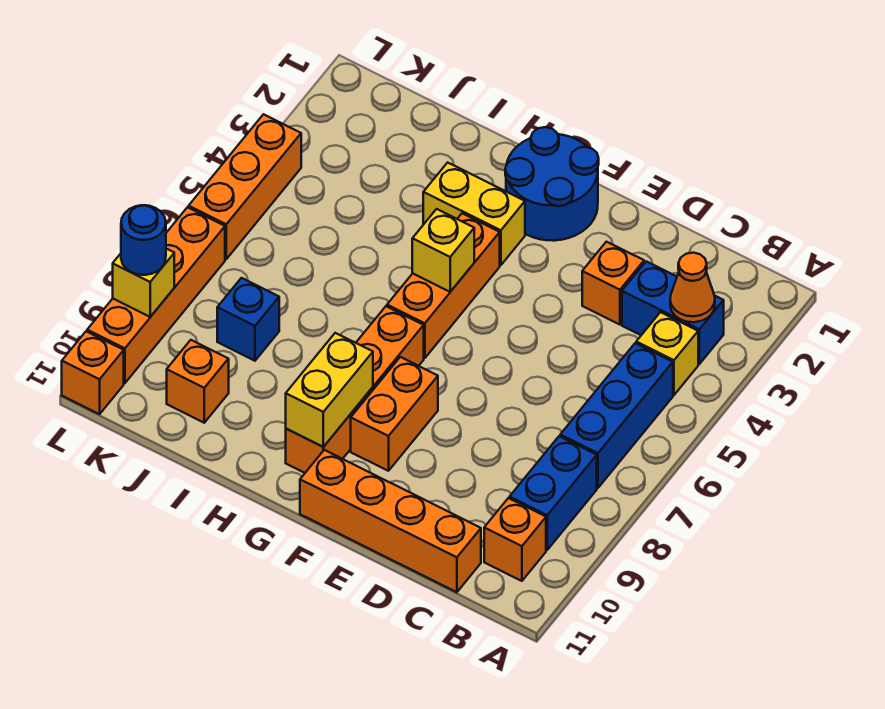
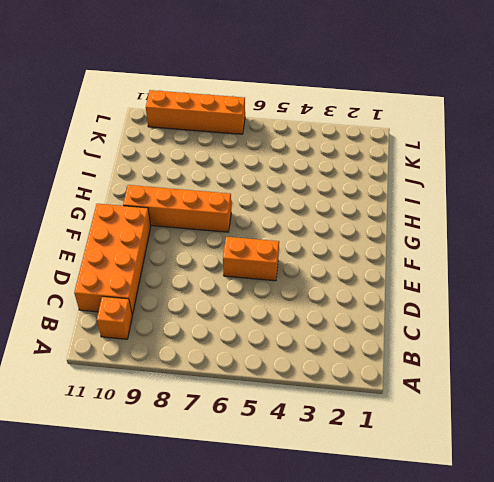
orange brick C10:F11 level 1 -> orange brick C11:F11 level 1
orange brick E5:E6 level 1 -> orange brick F8:F9 level 1
none -> blue brick B3:C3 level 1
none -> yellow brick B4 level 1
none -> blue brick B5:B7 level 1

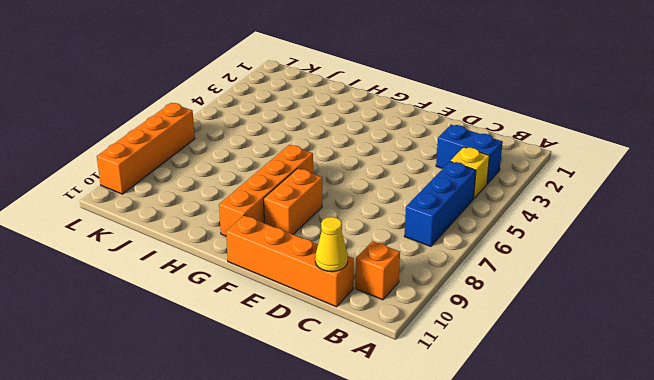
yellow cone C11 level 2 -> none
none -> blue brick B8:B9 level 1
none -> orange brick D3 level 1
none -> blue round brick F1:G2 level 1

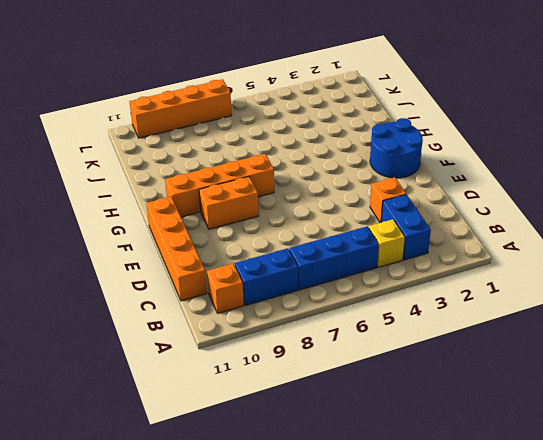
none -> yellow brick G3:H3 level 1
none -> orange brick G4:G6 level 1
none -> blue brick J8 level 1

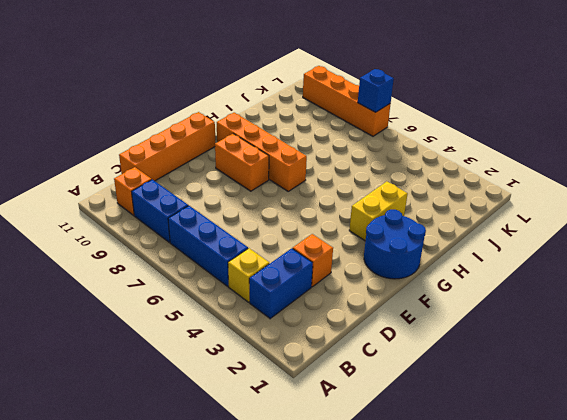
blue brick L7 level 2 -> blue brick J8 level 1
none -> orange brick G4:G6 level 1
none -> orange brick J10 level 1
none -> orange brick L4:L6 level 1

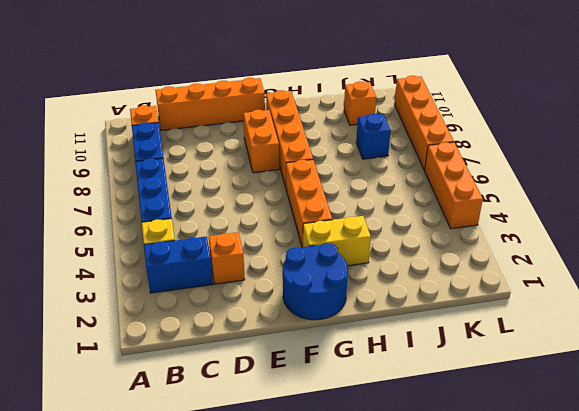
none -> orange brick L11 level 1
none -> orange cone B3 level 2
none -> yellow brick G5 level 2

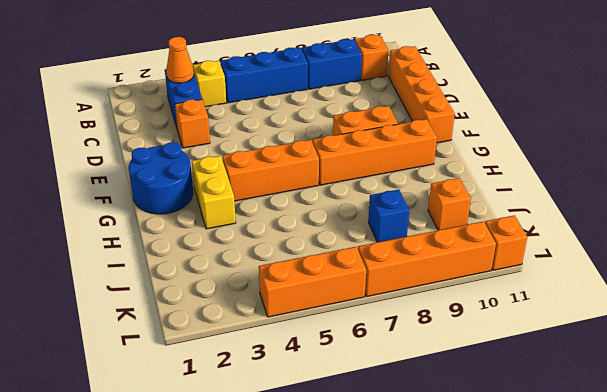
none -> yellow brick G5 level 2
none -> yellow brick G9:G10 level 2
none -> yellow brick L9 level 2

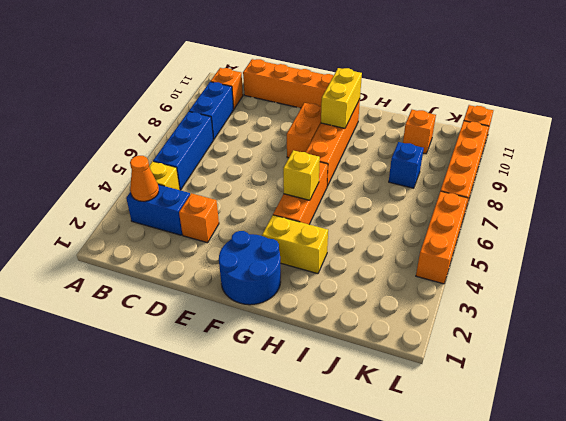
none -> yellow brick L9 level 2
none -> blue round brick L9 level 3

